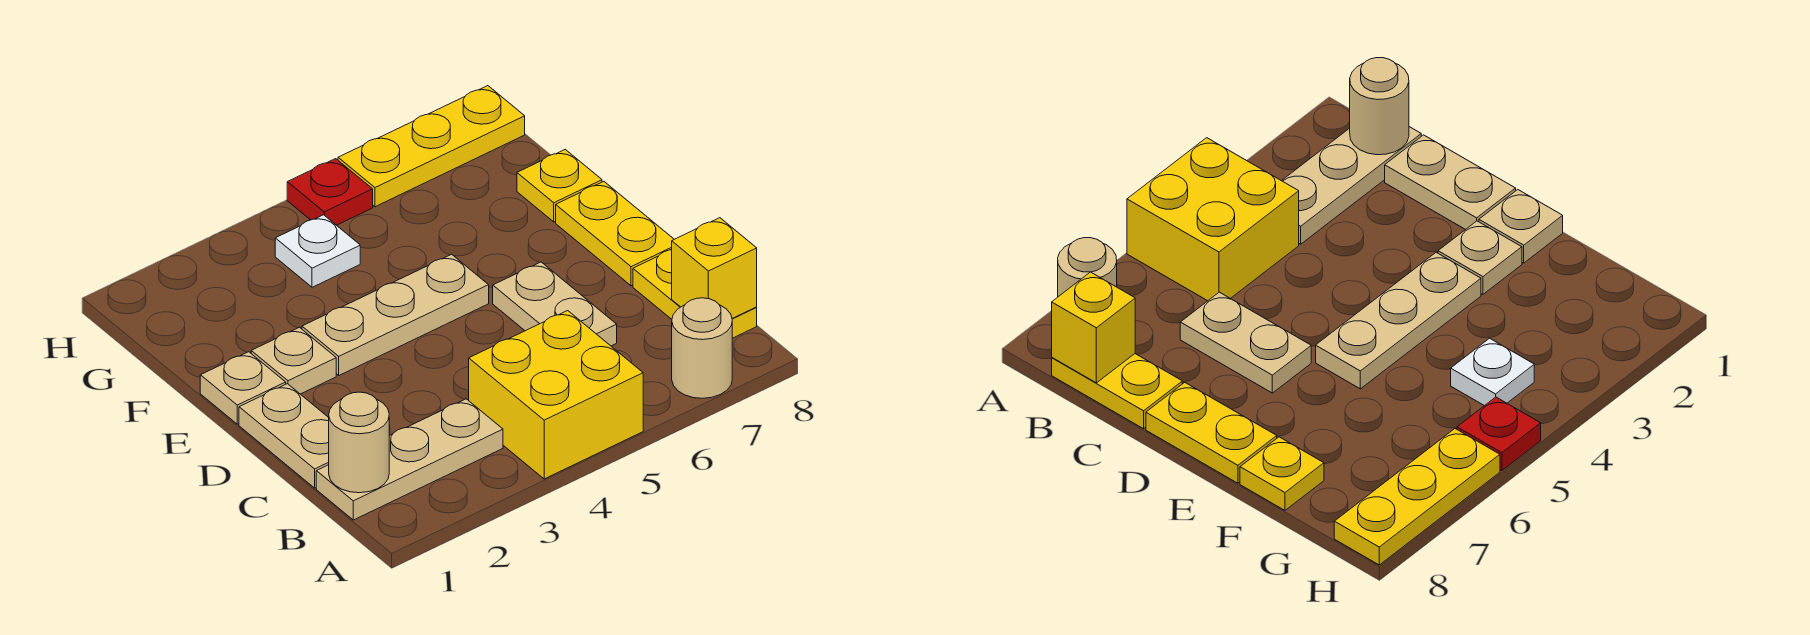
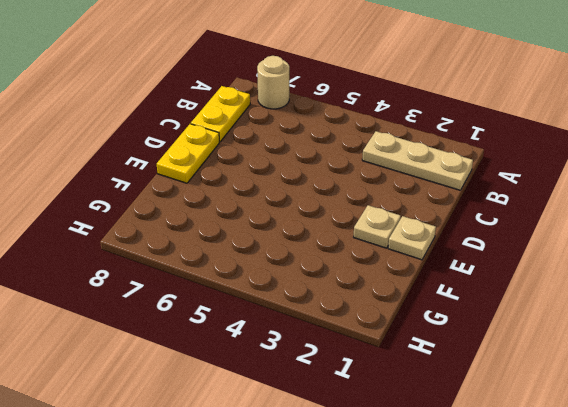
none -> yellow brick A4:B5 level 1
none -> tan plate C1:D1 level 1
none -> tan plate C6:D6 level 1

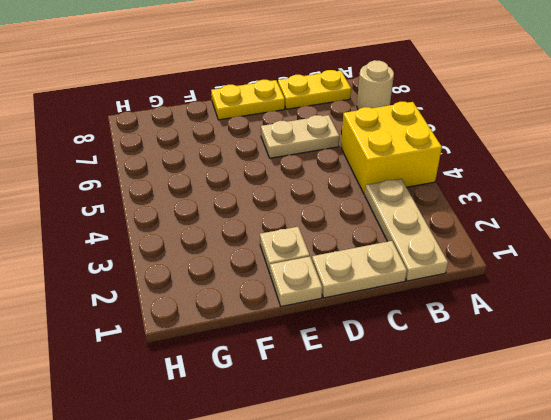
none -> tan plate E3:E5 level 1
none -> yellow plate F8 level 1
none -> white plate G4 level 1

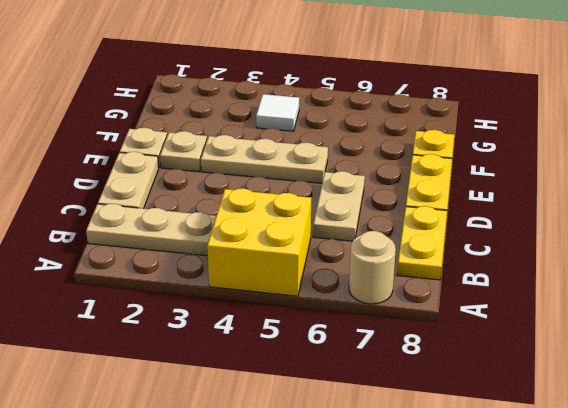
white tile G4 level 1 -> white plate G4 level 1
none -> red plate H5 level 1
none -> yellow plate H6:H8 level 1
none -> tan round brick B1 level 2

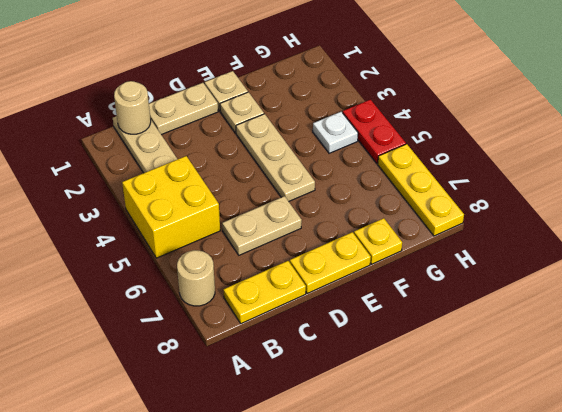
red plate H4:H5 level 1 -> red plate H5 level 1
none -> yellow brick B8 level 2

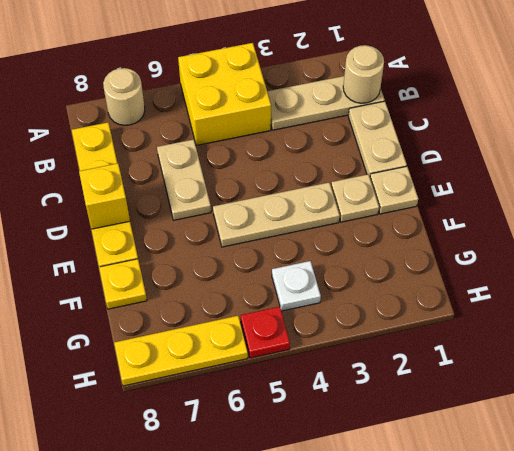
yellow brick D8 level 2 -> yellow brick B8 level 2

